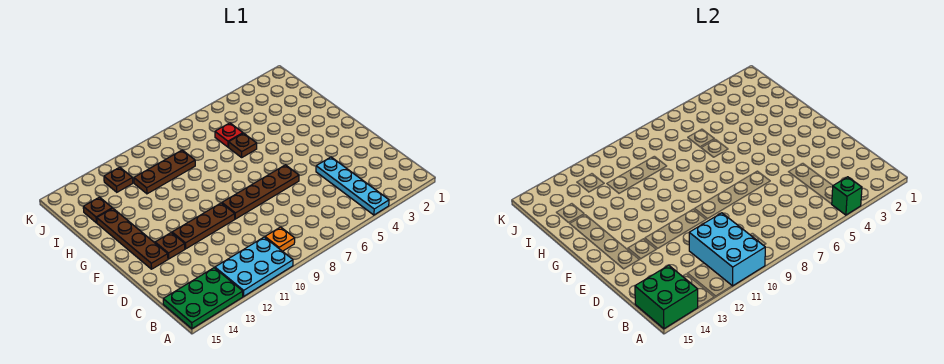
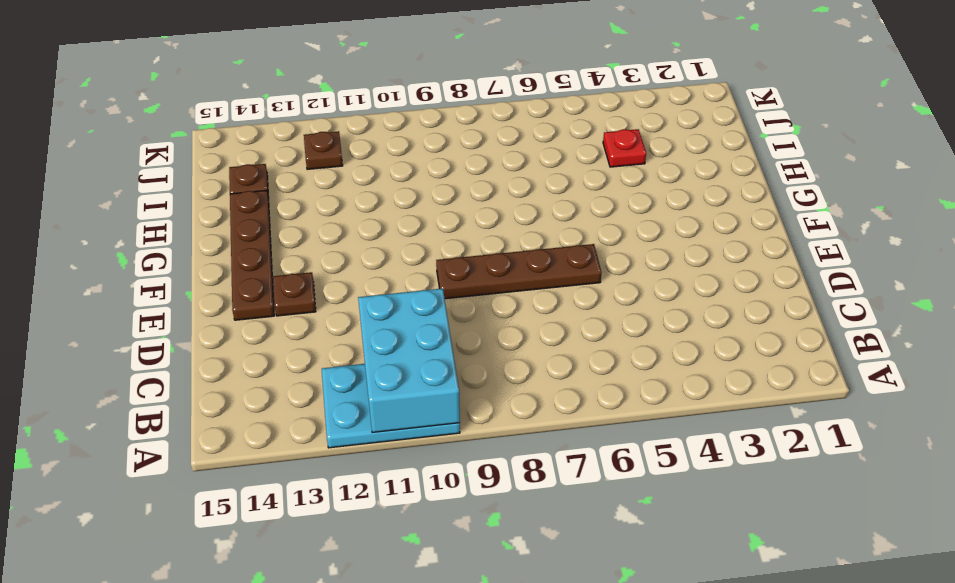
red plate I4 level 1 -> red plate I6 level 1
none -> cyan plate A4:D4 level 1
none -> green plate A13:B15 level 1
none -> orange plate B9 level 1

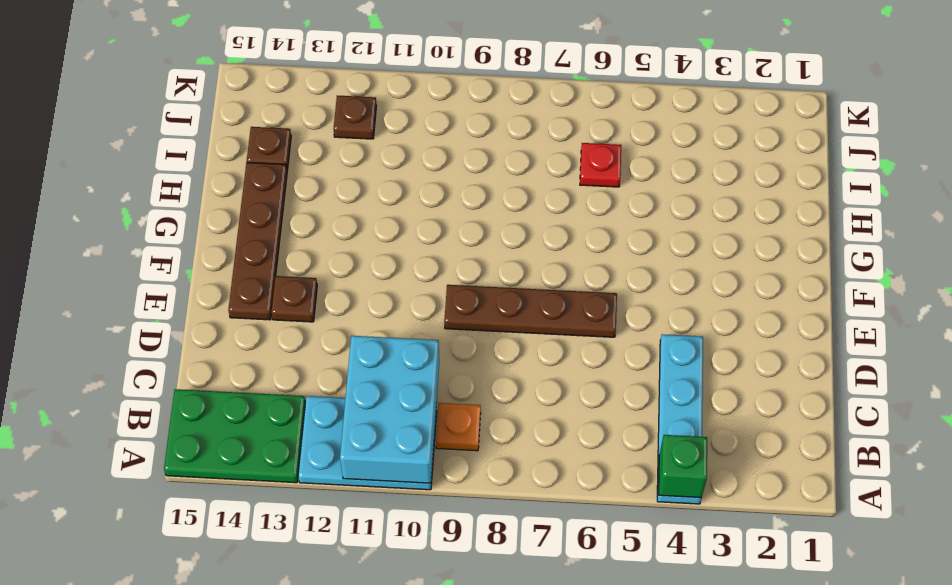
none -> brown plate E10:E12 level 1
none -> brown plate H6 level 1
none -> brown plate I9:I11 level 1

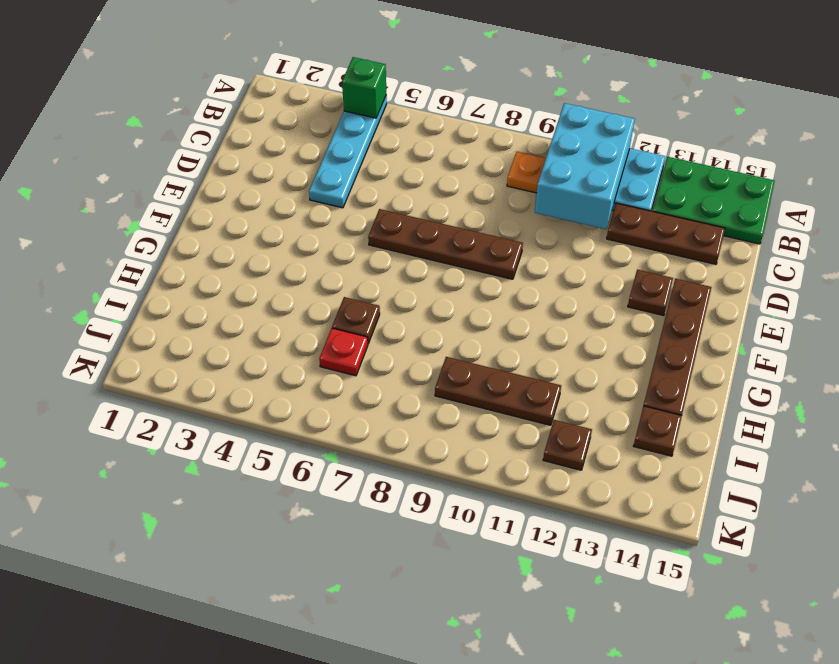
brown plate C12:C14 level 1 -> brown plate E10:E12 level 1
none -> green brick A14:B15 level 2

